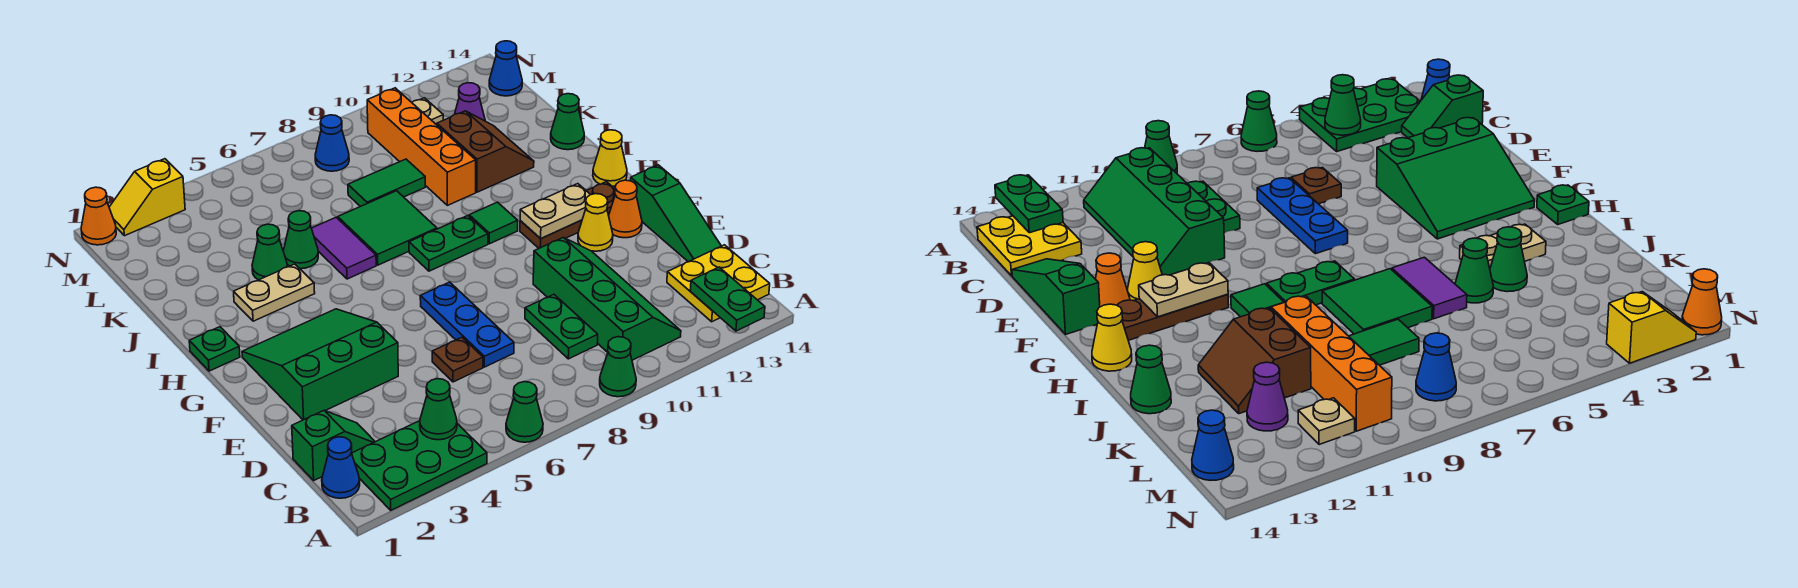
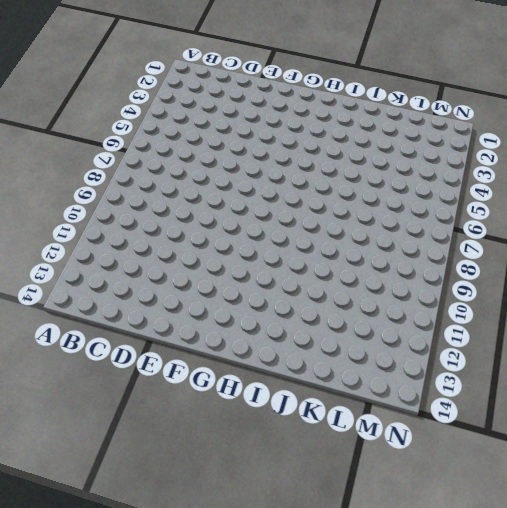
none -> green plate A2:B4 level 1
none -> green cone A6 level 1
none -> green cone A9 level 1
none -> blue cone B1 level 1

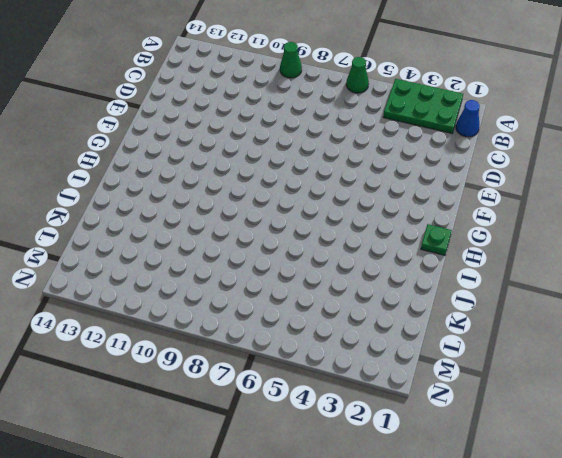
none -> green slope B10:E11 level 1 top 10
none -> yellow plate B13:C14 level 1
none -> green slope C1:C2 level 1 top 1
none -> green plate C9:D9 level 1

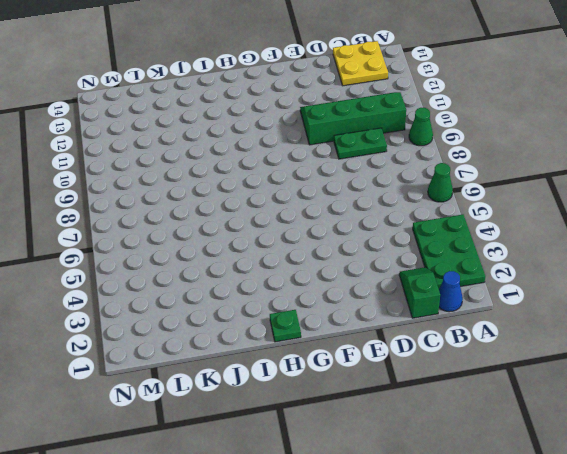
none -> brown plate D6 level 1
none -> blue plate D7:F7 level 1
none -> green slope D14:F14 level 1 top F
none -> green slope E2:G4 level 1 top E

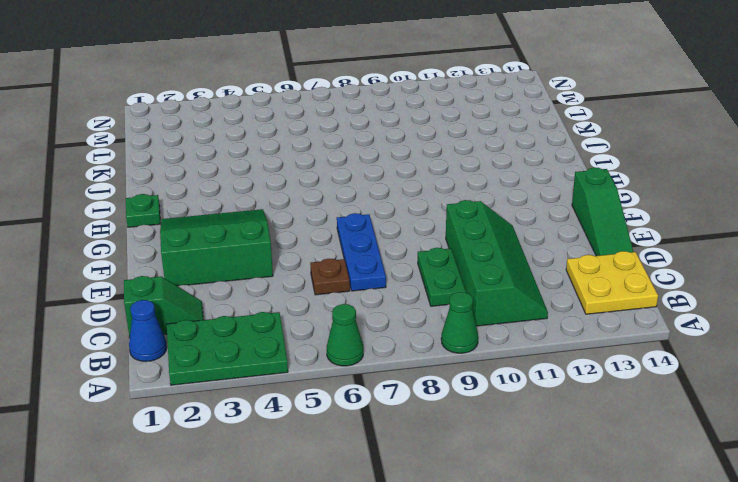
none -> yellow cone F12 level 1
none -> orange cone F13 level 1
none -> brown plate G11:G13 level 1
none -> green plate H8:H9 level 1

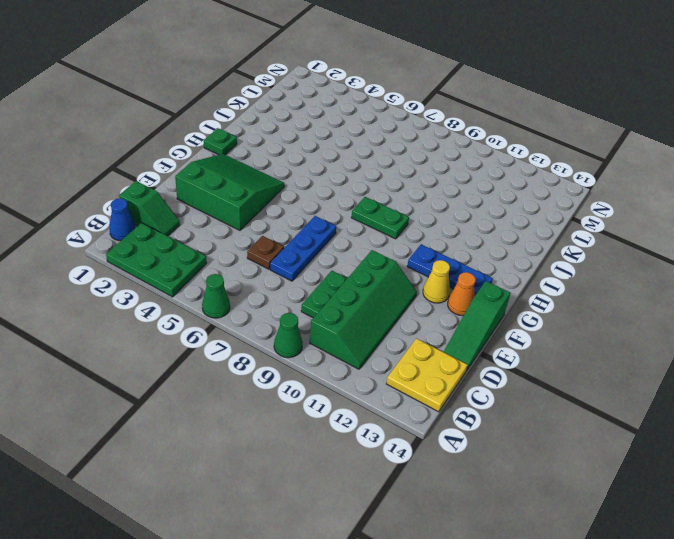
blue plate G11:G13 level 1 -> brown plate G11:G13 level 1
none -> green tile H10 level 1
none -> yellow cone H14 level 1
none -> tan plate I3:I4 level 1
none -> purple tile I6:J6 level 1

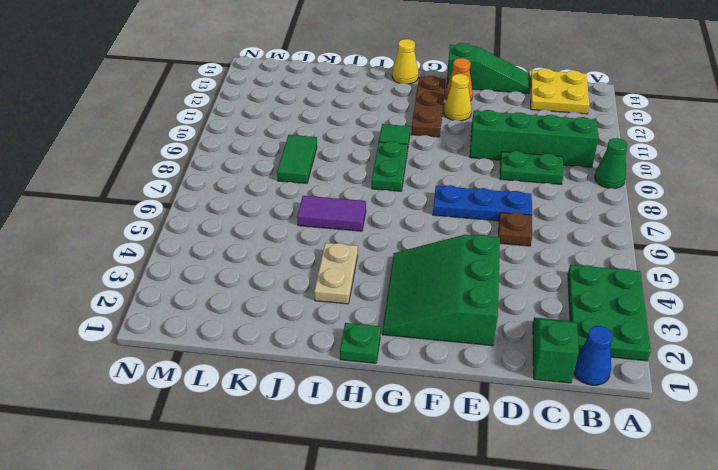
none -> green cone A6 level 1
none -> green tile I7:J8 level 1
none -> green cone J4 level 1
none -> green cone J5 level 1

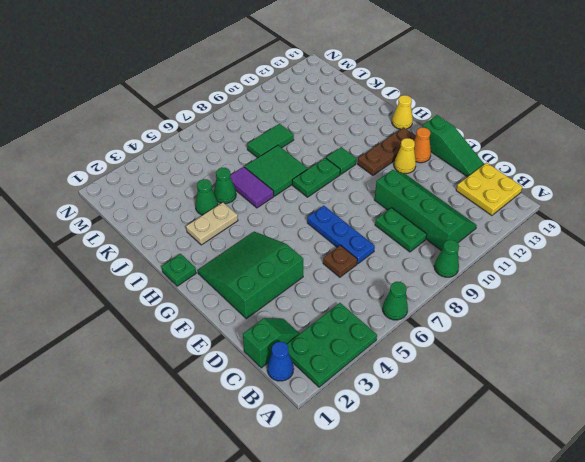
none -> orange brick J10:M10 level 1
none -> brown slope J11:K12 level 1 top 11
none -> green cone J14 level 1
none -> purple cone L12 level 1

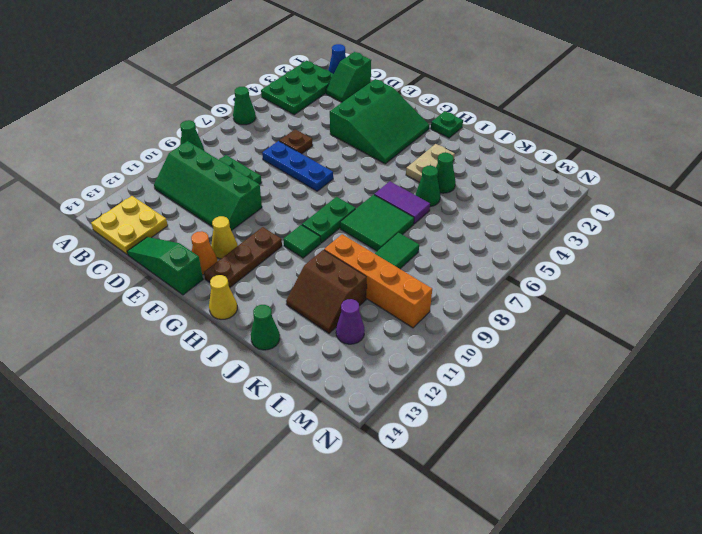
none -> blue cone M8 level 1
none -> tan plate M11 level 1
none -> blue cone M14 level 1
none -> orange cone N1 level 1

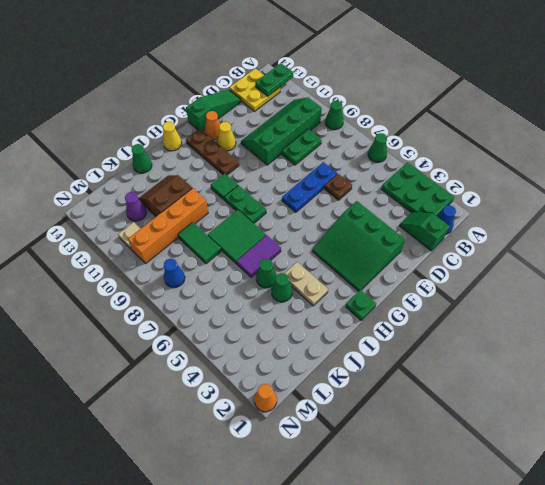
none -> blue cone M14 level 1
none -> yellow slope N2:N3 level 1 top 3
none -> green cone B4 level 2
none -> tan plate G11:G12 level 2

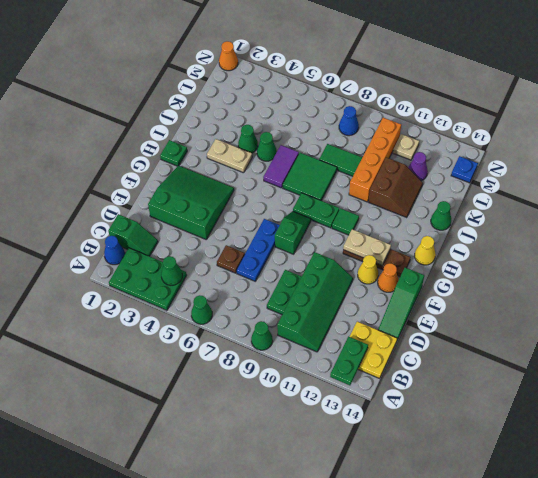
green slope F8:G8 level 1 top F -> none
blue plate M14 level 1 -> blue cone M14 level 1
none -> yellow slope N2:N3 level 1 top 3

